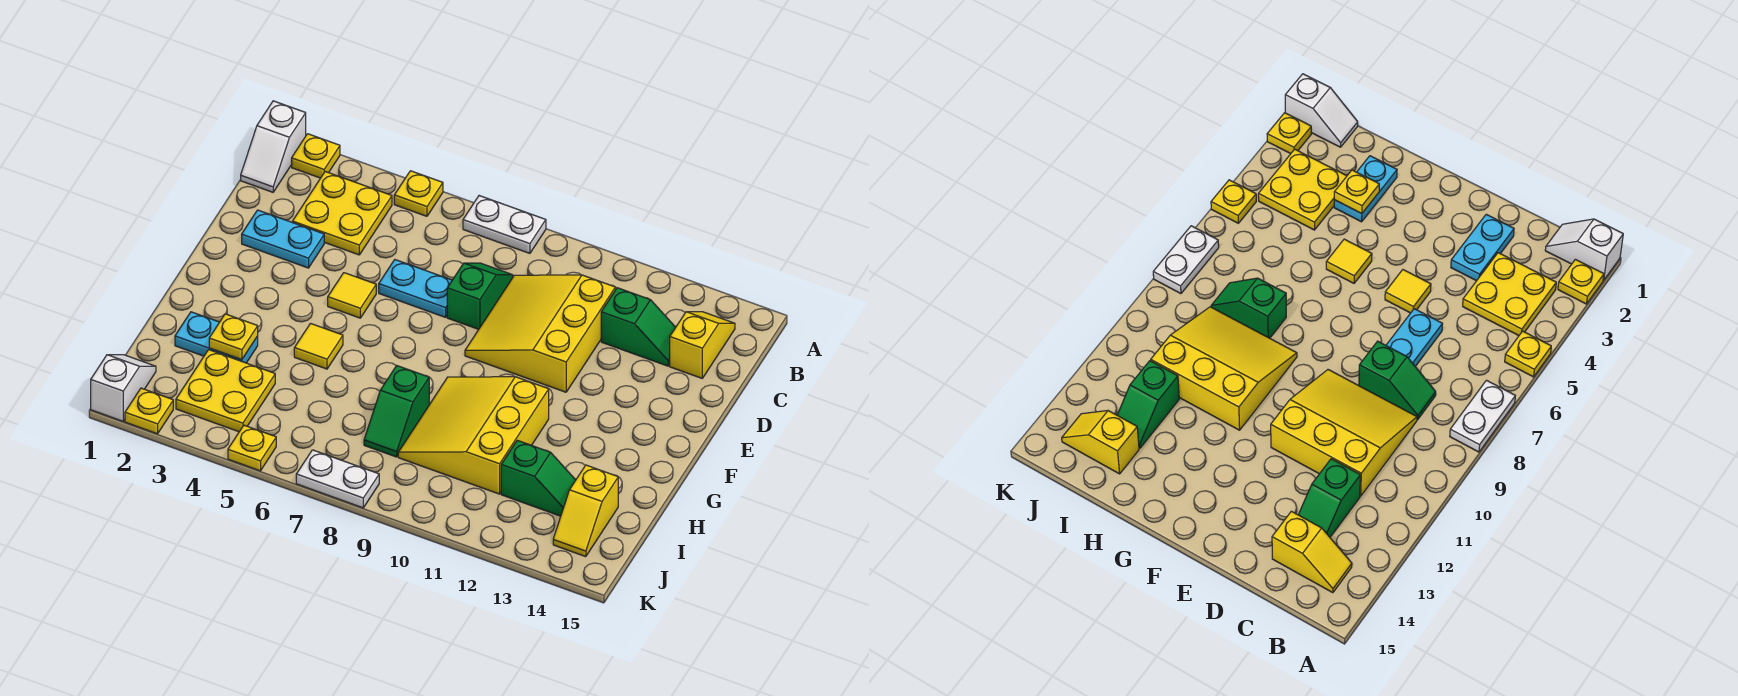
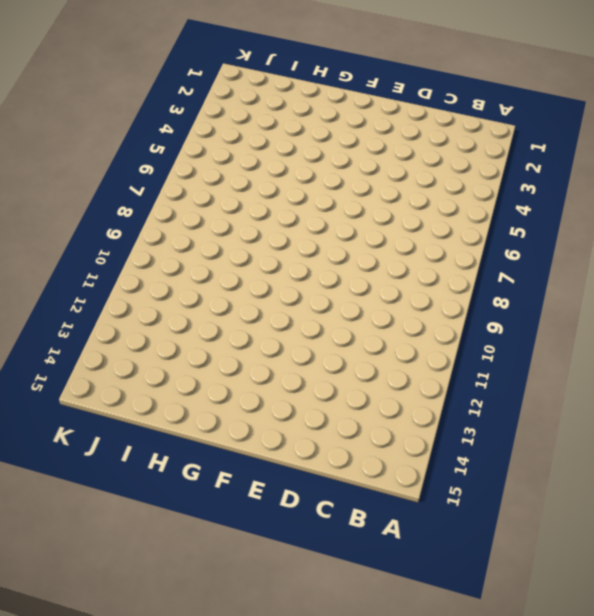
none -> white slope A1:B1 level 1 top A
none -> yellow plate A2 level 1
none -> yellow plate A5 level 1

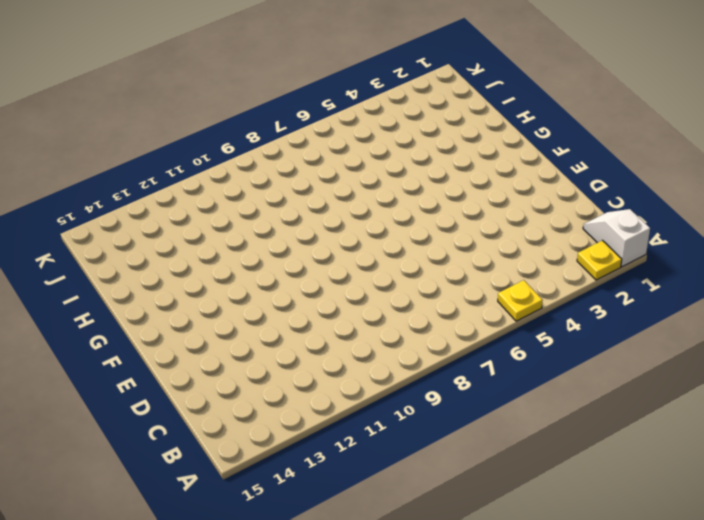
none -> white plate A7:A8 level 1
none -> yellow plate B3:C4 level 1
none -> yellow slope B14:C14 level 1 top C

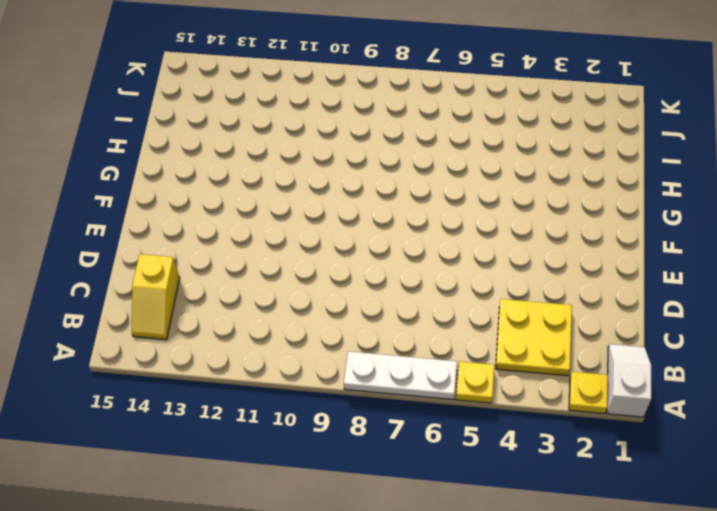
white plate A6:A8 level 1 -> white plate A7:A8 level 1
none -> green slope C8:D8 level 1 top D
none -> yellow slope C9:E11 level 1 top 11
none -> green slope C12:C13 level 1 top 12

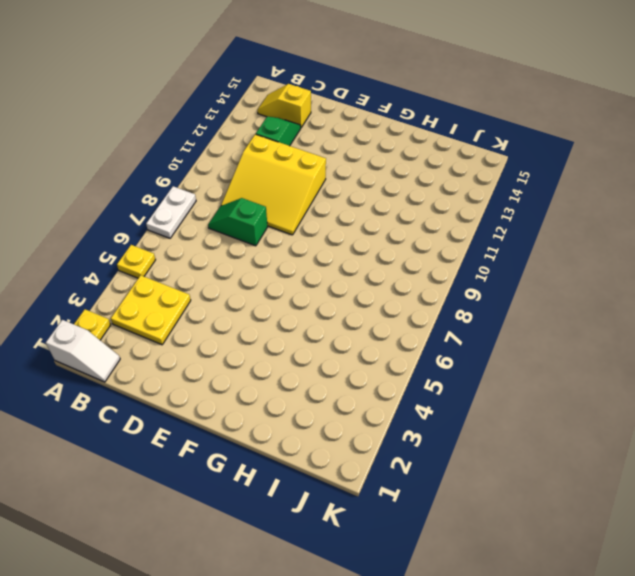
none -> cyan plate D2:D3 level 1
none -> cyan plate D6:D7 level 1
none -> yellow tile E5 level 1

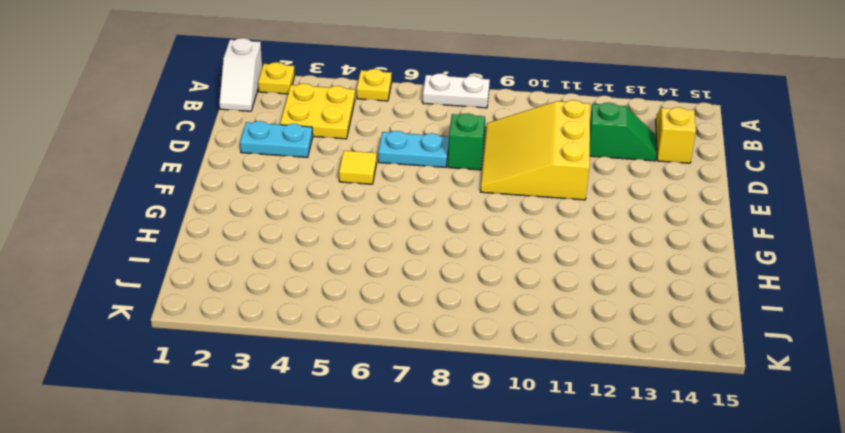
none -> yellow tile G5 level 1
none -> yellow slope G9:I11 level 1 top 11
none -> cyan plate H2:H3 level 1

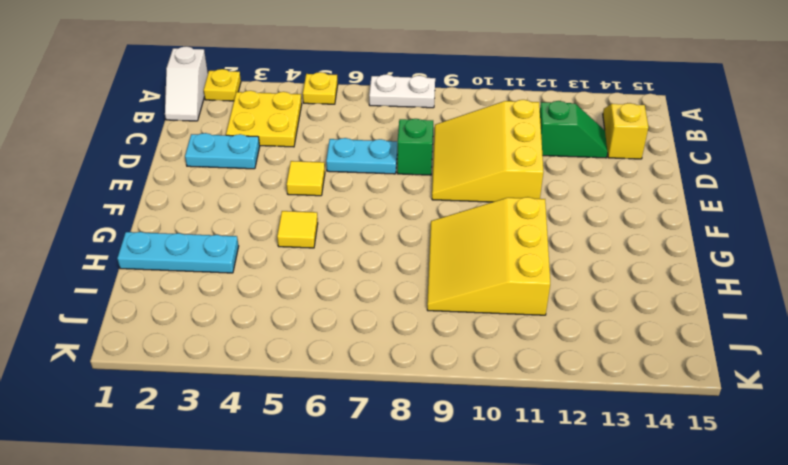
cyan plate H1:H3 level 1 -> cyan plate H2:H3 level 1
none -> green slope H8:I8 level 1 top H
none -> yellow plate I3:J4 level 1
none -> green slope I12:I13 level 1 top 12

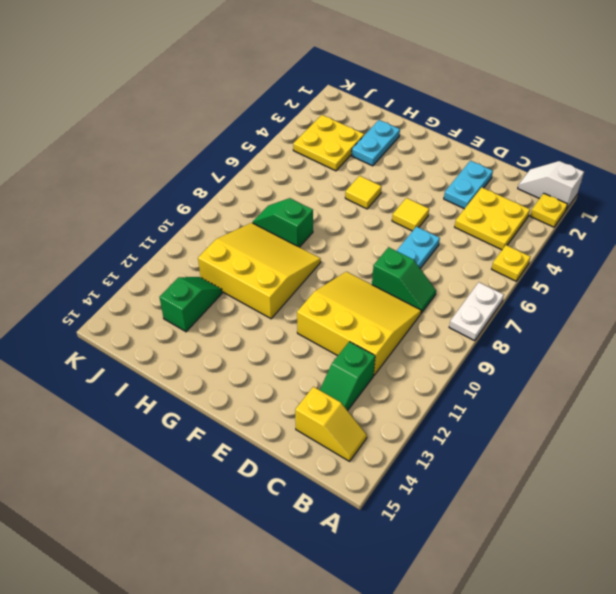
green slope I12:I13 level 1 top 13 -> green slope I12:I13 level 1 top 12
none -> yellow slope I14:J14 level 1 top I
none -> white slope J1:K1 level 1 top K
none -> yellow plate K2 level 1

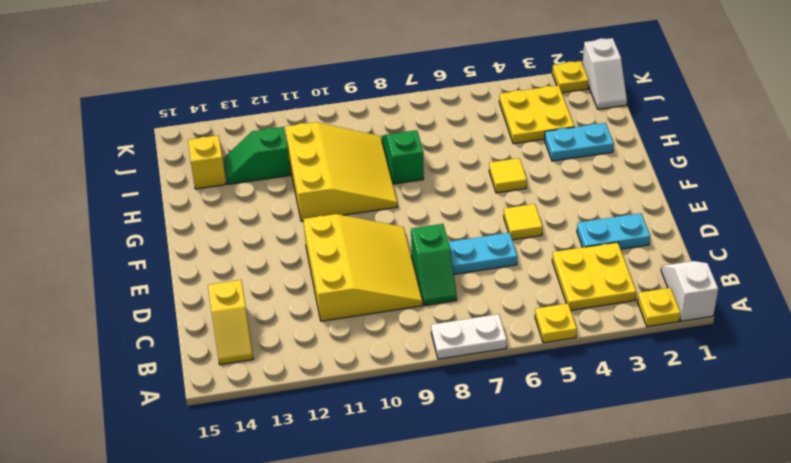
none -> green slope C12:C13 level 1 top 12
none -> yellow plate K5 level 1
none -> white plate K7:K8 level 1

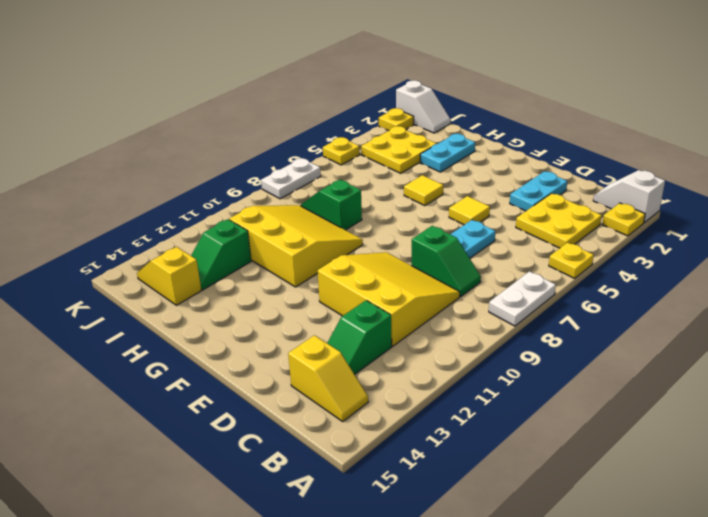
none -> yellow plate H3 level 2

